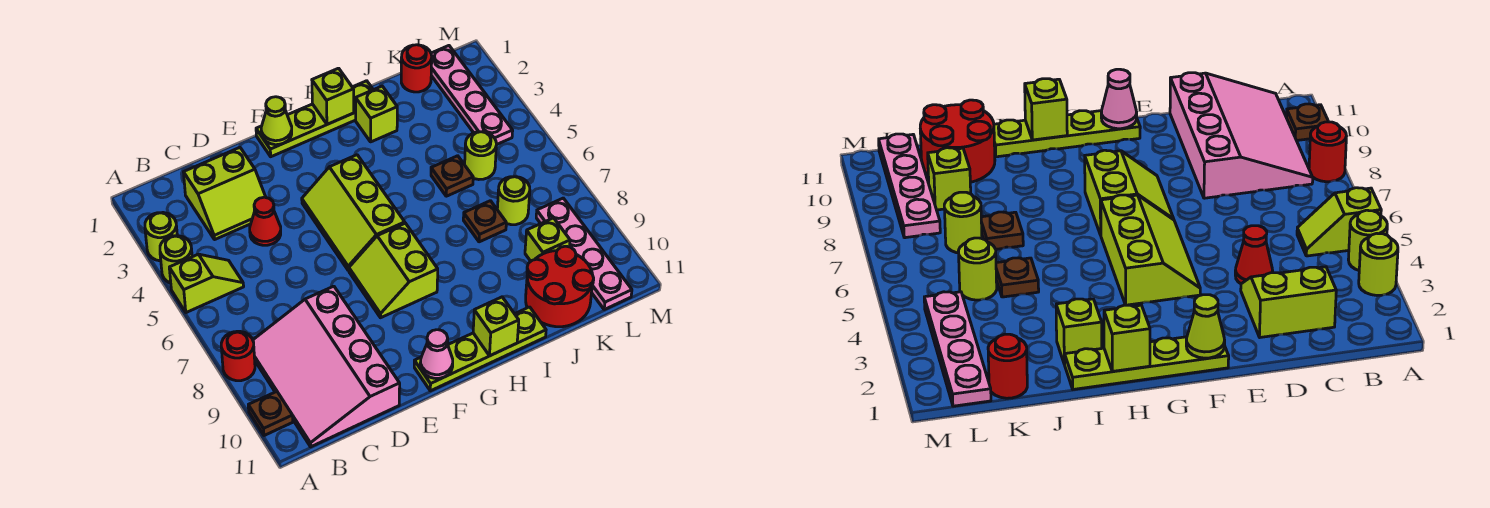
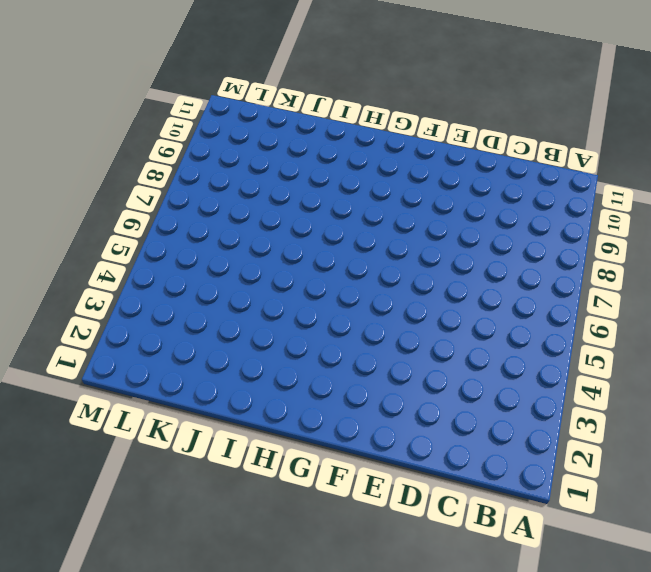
none -> lime round brick A3 level 1
none -> lime round brick A4 level 1
none -> lime slope A5:B5 level 1 top A

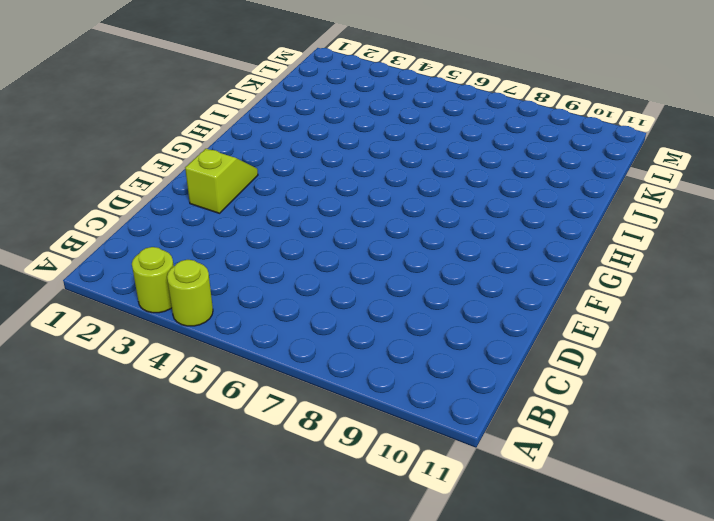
lime slope E2:F2 level 1 top E -> lime slope A5:B5 level 1 top A
none -> red round brick A8 level 1
none -> brown plate A10 level 1
none -> pink slope B8:D11 level 1 top D

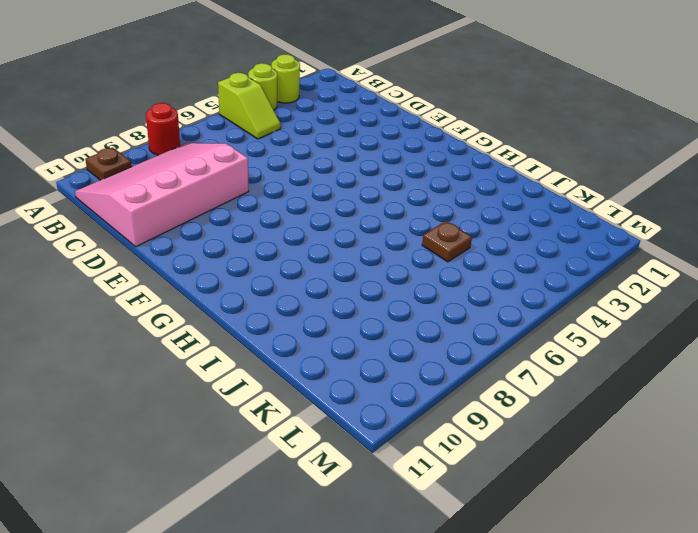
none -> lime slope C2:D3 level 1 top 2
none -> red cone D4 level 1
none -> lime plate F1:I1 level 1

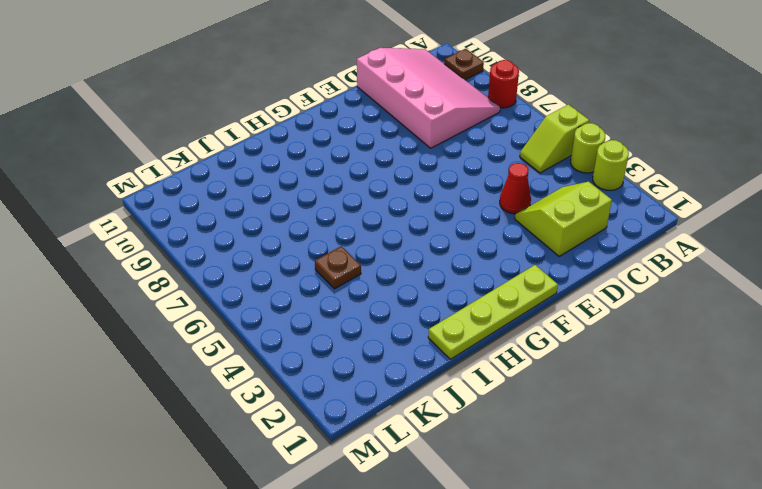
none -> lime slope F4:G6 level 1 top G
none -> lime slope F7:G8 level 1 top G
none -> lime plate F11:I11 level 1

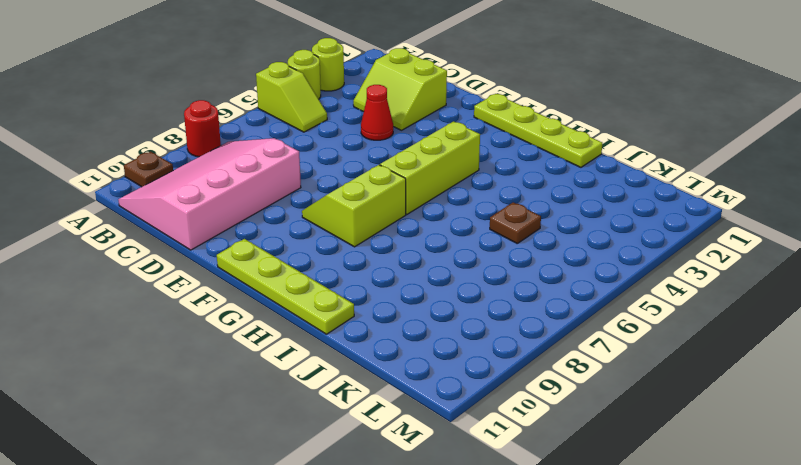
none -> lime brick I2 level 1
none -> brown plate J7 level 1
none -> red round brick J10:K11 level 1

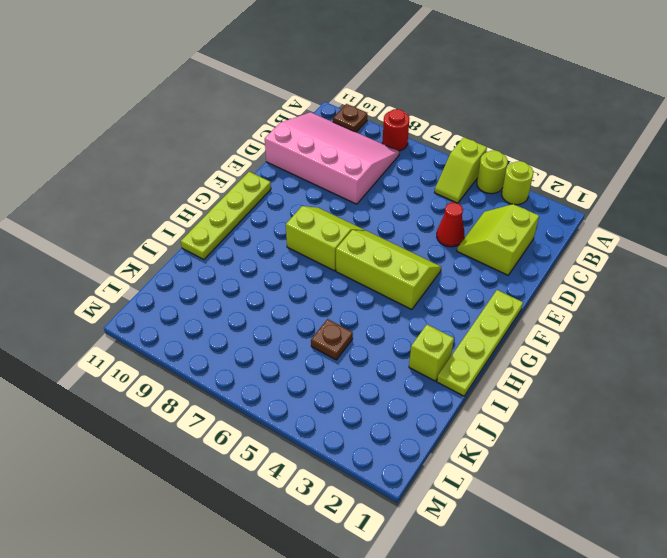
none -> brown plate J7 level 1
none -> red round brick J10:K11 level 1
none -> red round brick K1 level 1

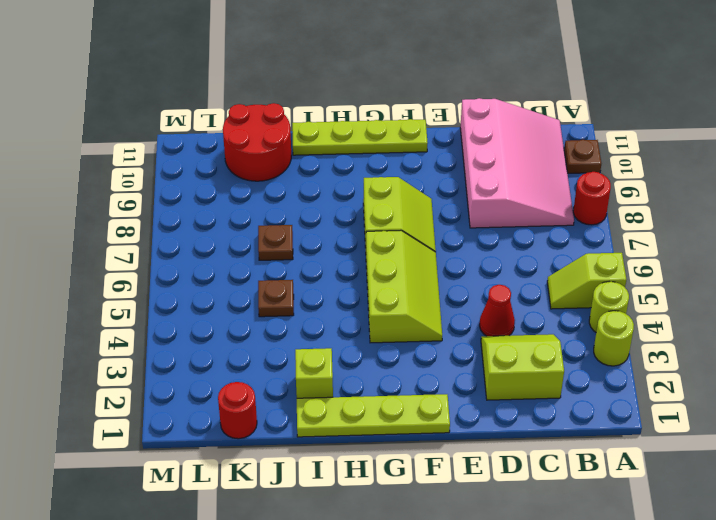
none -> lime round brick K5 level 1
none -> lime round brick K7 level 1
none -> lime brick K9 level 1

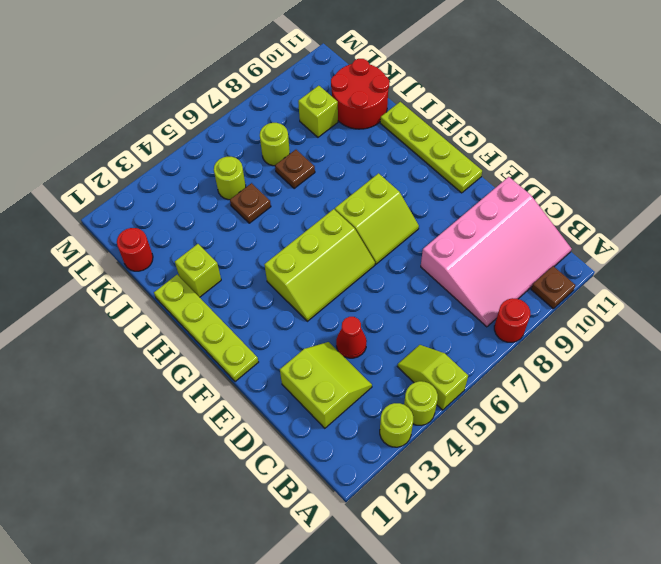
none -> pink plate L1:L4 level 1
none -> pink plate L8:L11 level 1
none -> lime cone F1 level 2

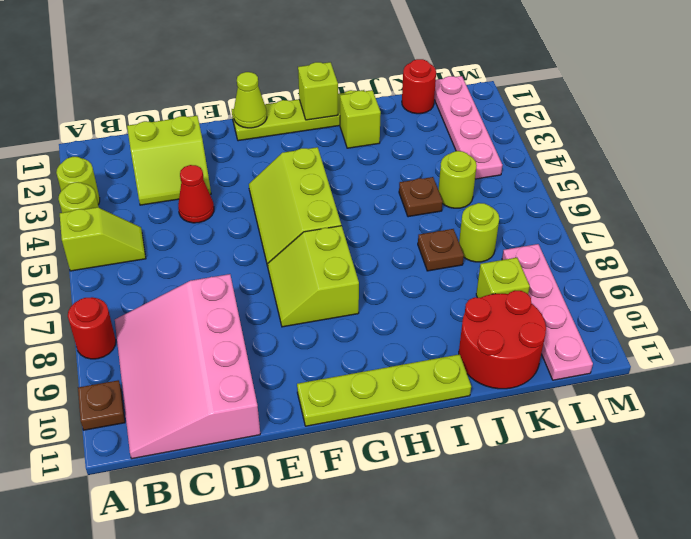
none -> pink cone F11 level 2
none -> lime brick H11 level 2

